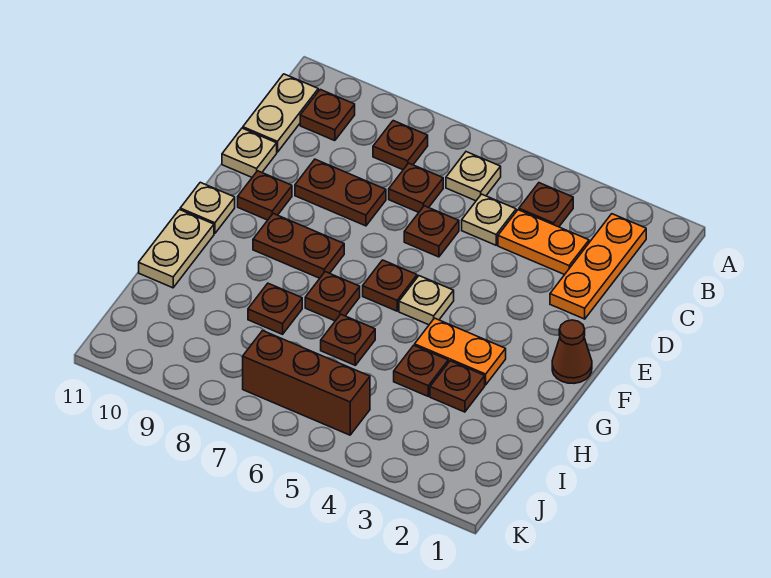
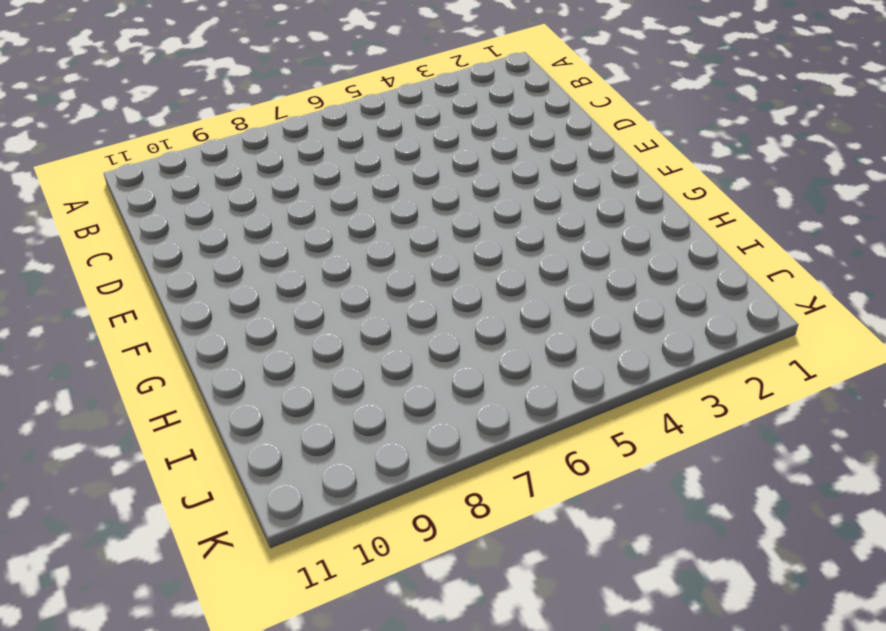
none -> orange plate B2:D2 level 1
none -> brown plate B4 level 1
none -> tan plate B6 level 1

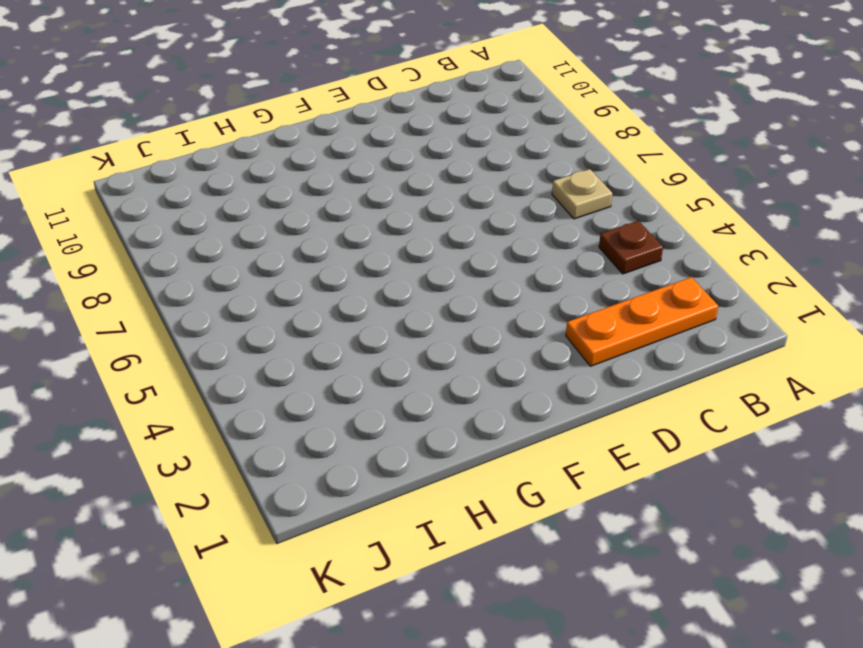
none -> brown plate B8 level 1
none -> brown plate B10 level 1
none -> tan plate B11:C11 level 1

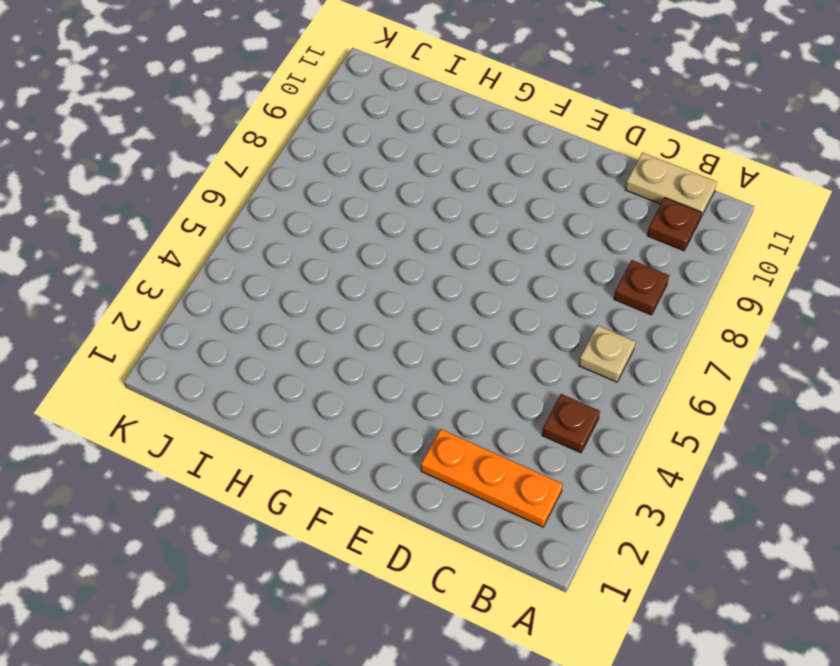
none -> orange plate C3:C4 level 1
none -> tan plate C5 level 1
none -> brown plate C7 level 1

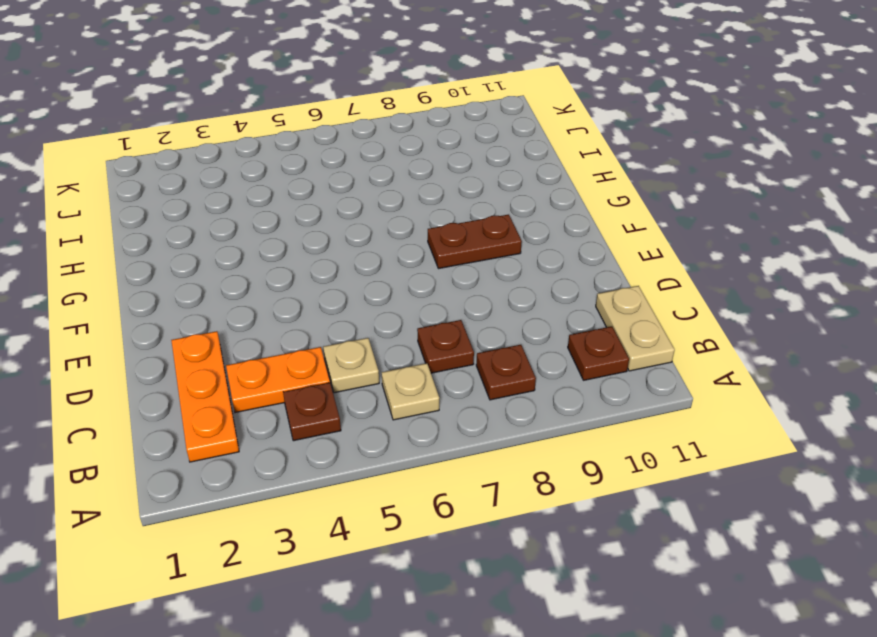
none -> brown plate D6 level 1
none -> brown plate D8:D9 level 1
none -> tan plate D11 level 1

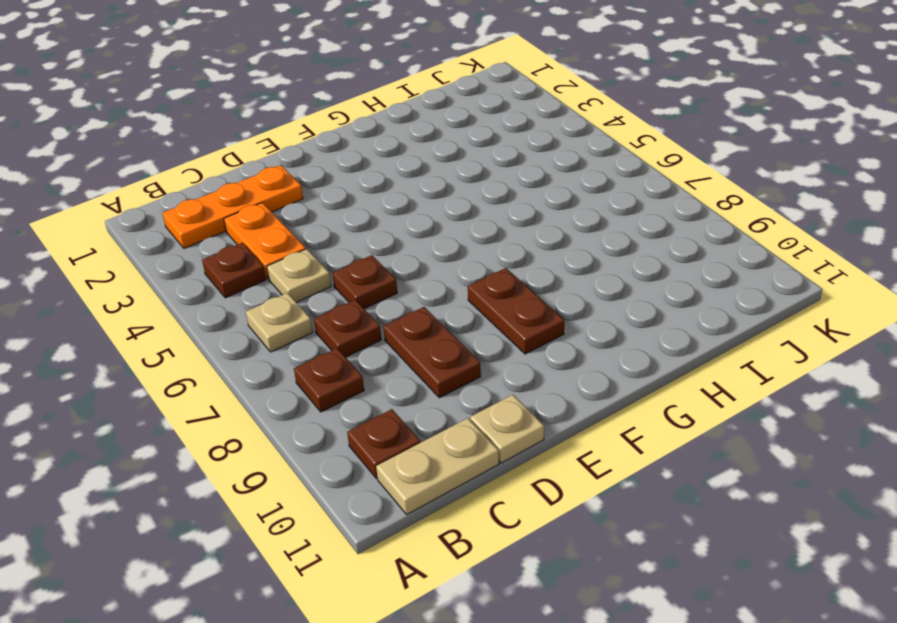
none -> brown plate E10 level 1
none -> brown cone F1 level 1
none -> tan plate F5 level 1

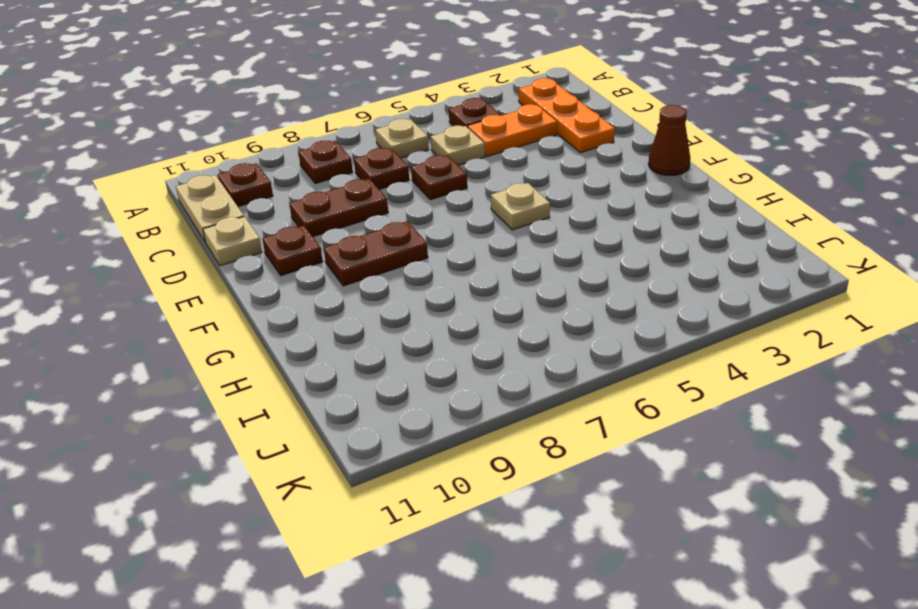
none -> brown plate F6 level 1
none -> tan plate F11 level 1
none -> orange plate G3:G4 level 1

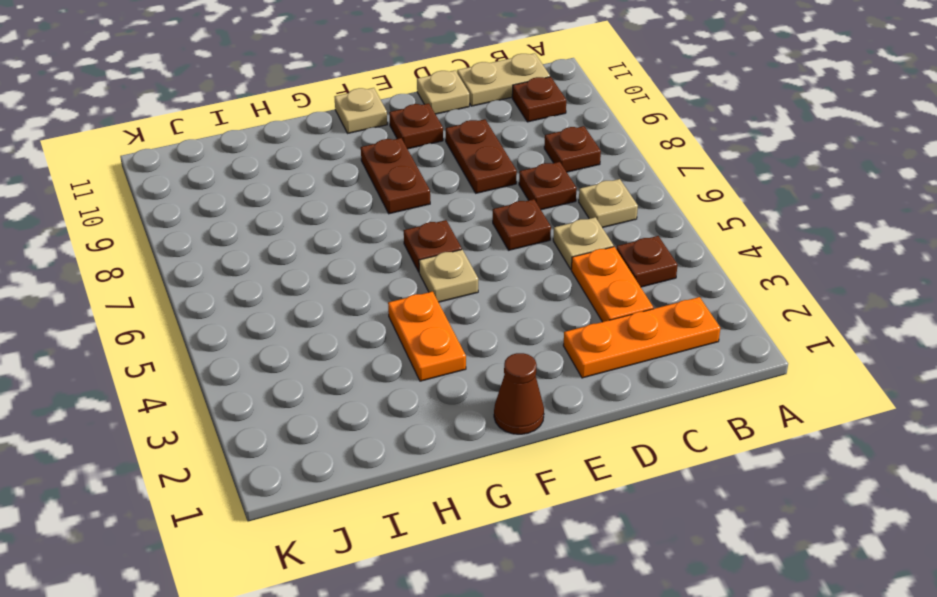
none -> brown plate G7 level 1
none -> tan plate G11:H11 level 1
none -> brown plate H3 level 1

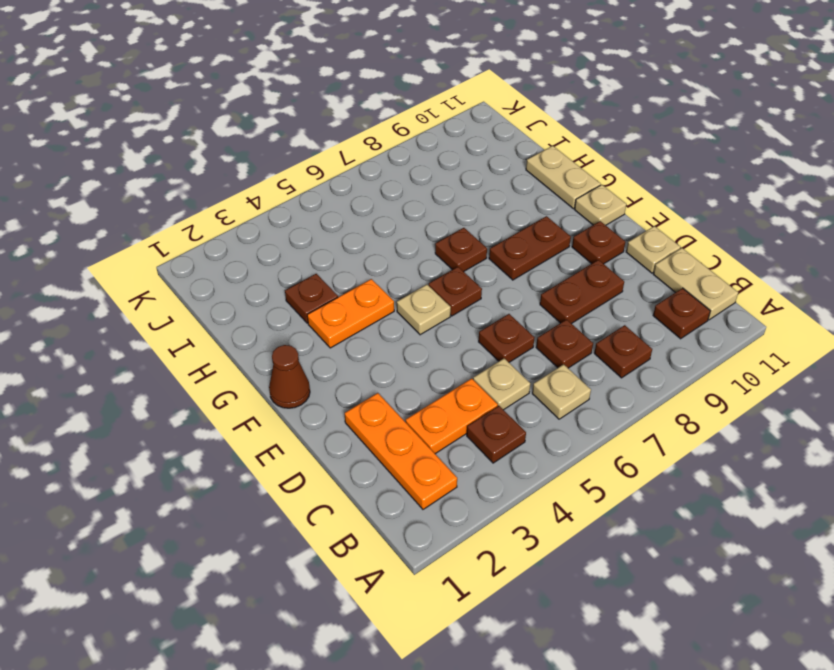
none -> brown plate H4 level 1
none -> brown plate H6 level 1
none -> brown plate H8 level 1

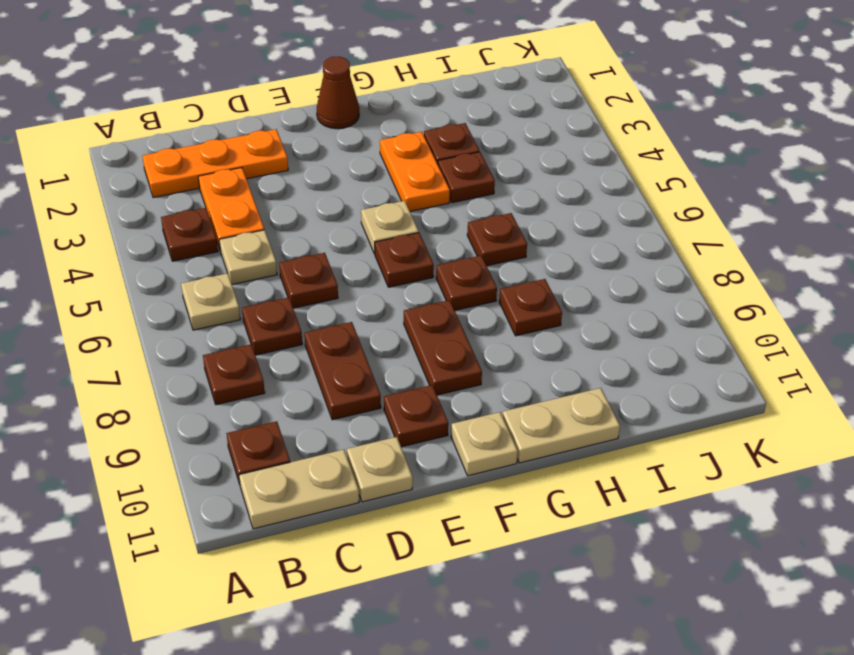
none -> brown brick J5:J7 level 1

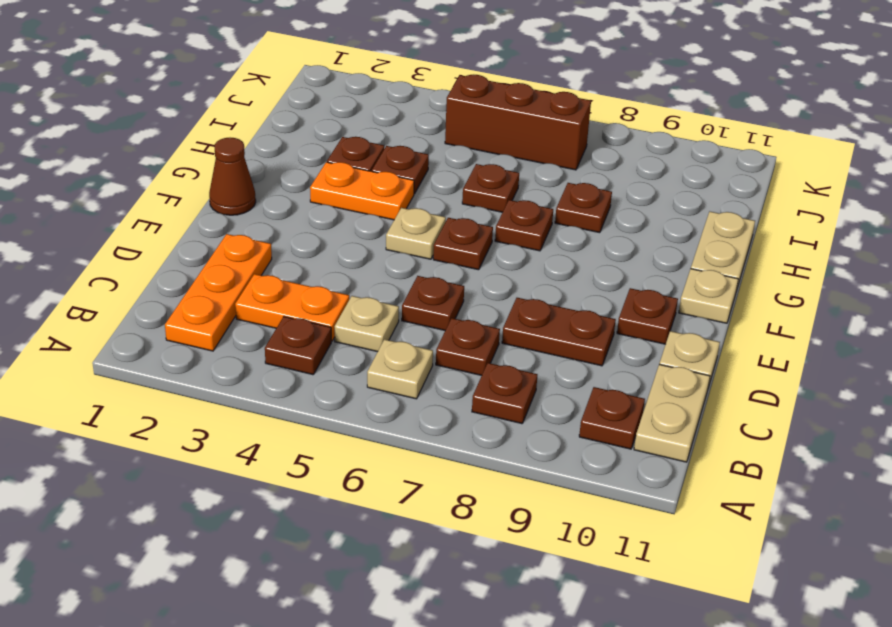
none -> brown plate F8:F9 level 1

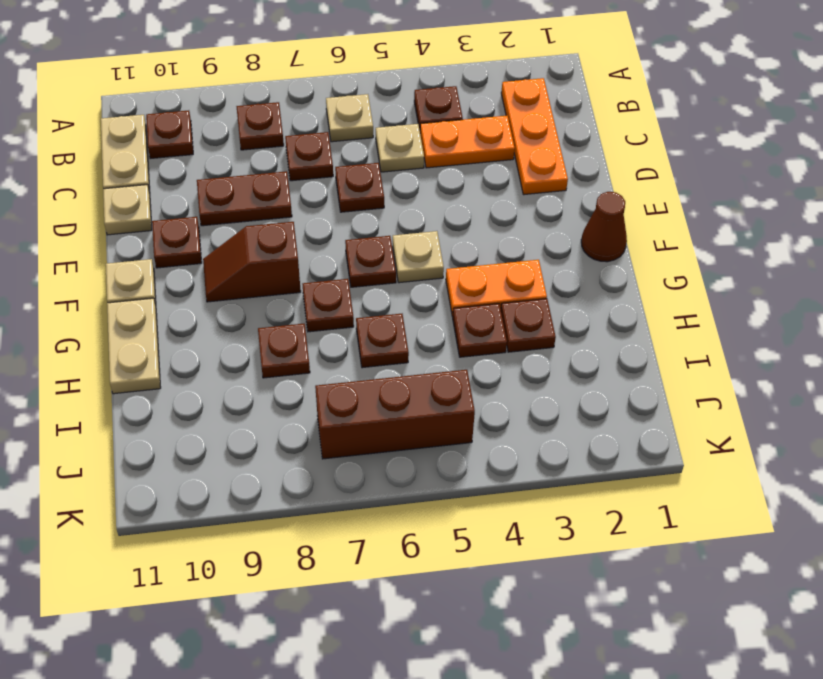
brown slope F8:F9 level 1 top 8 -> brown plate F8:F9 level 1

